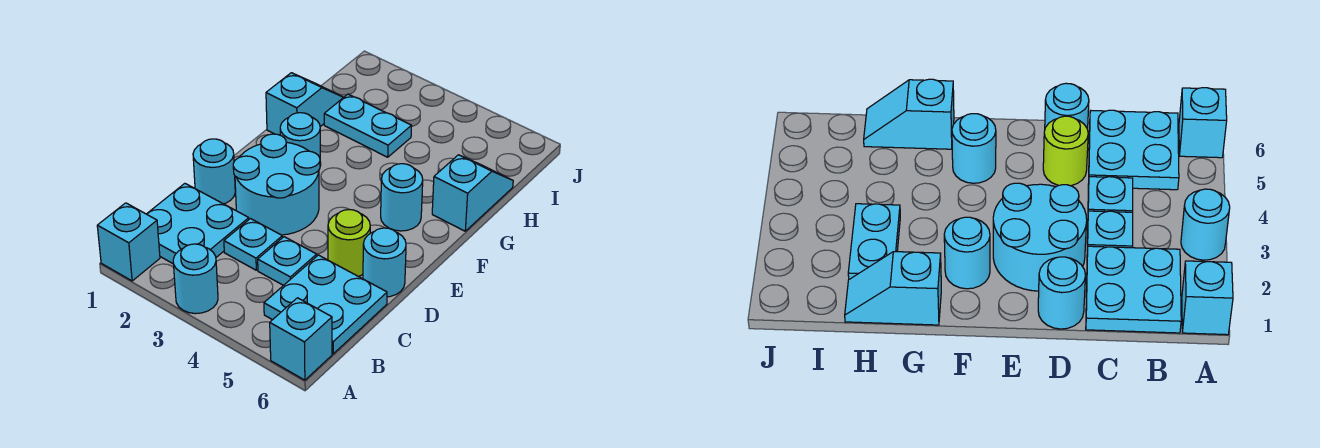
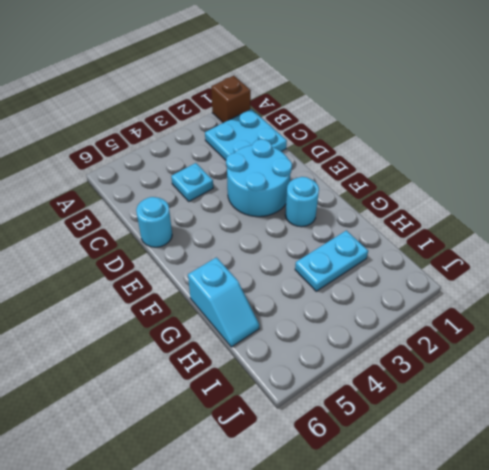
brown brick A1 level 1 -> cyan brick A1 level 1
none -> cyan round brick A3 level 1
none -> cyan brick A6 level 1
none -> cyan plate B5:C6 level 1

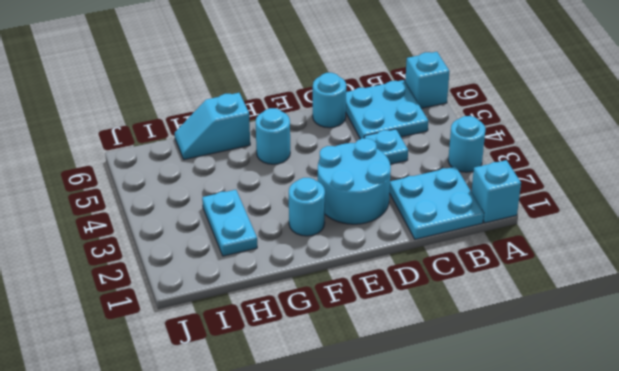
none -> cyan plate C3 level 1
none -> cyan round brick D1 level 1
none -> lime round brick D5 level 1

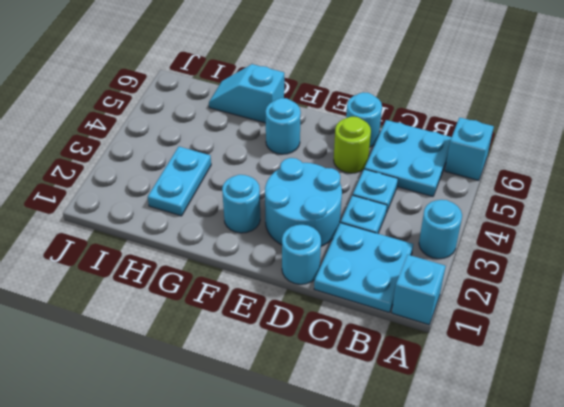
none -> cyan slope G1:H1 level 1 top G

